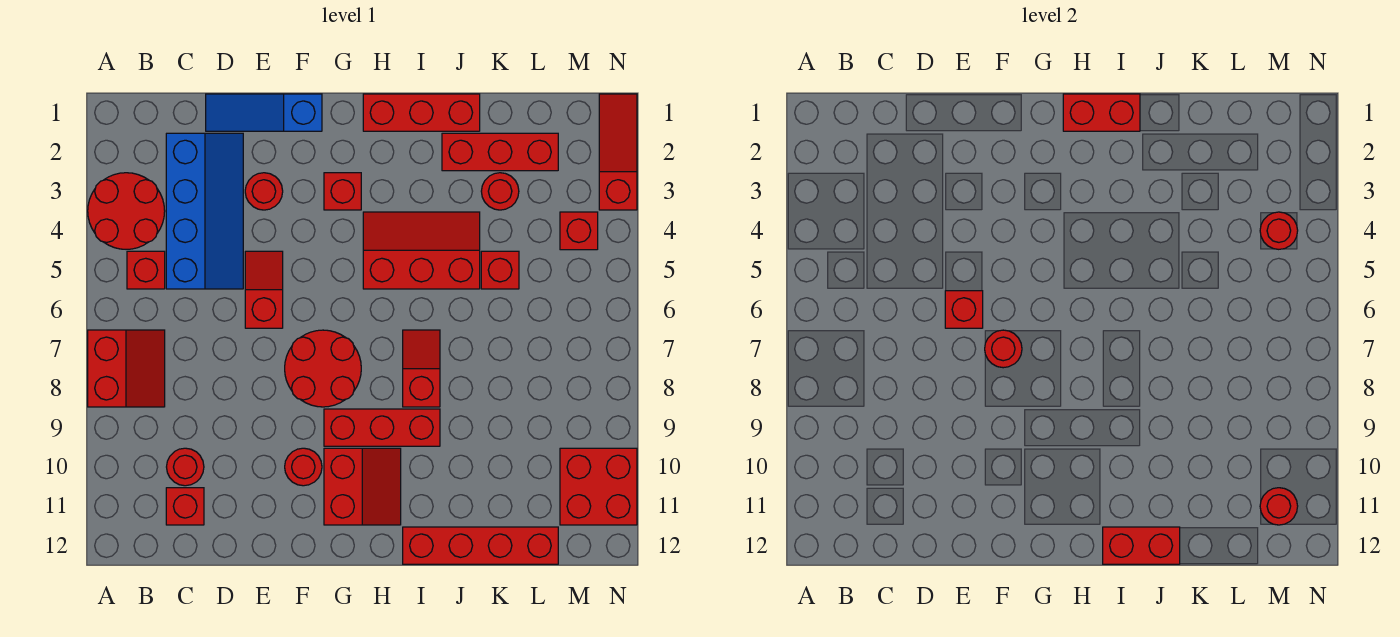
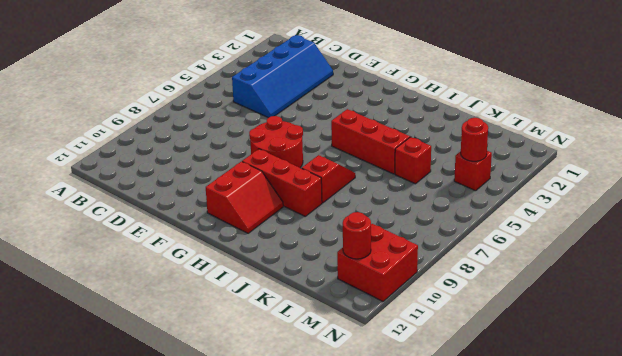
none -> red round brick A3:B4 level 1
none -> red slope A7:B8 level 1 top A
none -> red brick B5 level 1
none -> red round brick C10 level 1

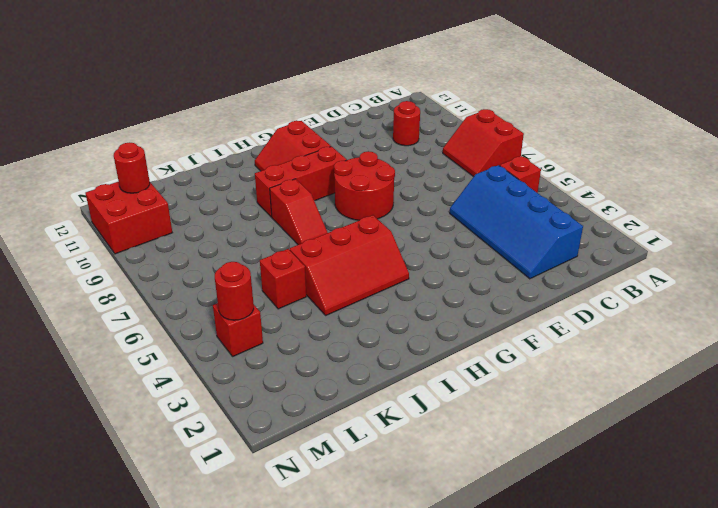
none -> red round brick A3:B4 level 1
none -> red brick C11 level 1
none -> blue slope D1:F1 level 1 top F
none -> red round brick E3 level 1

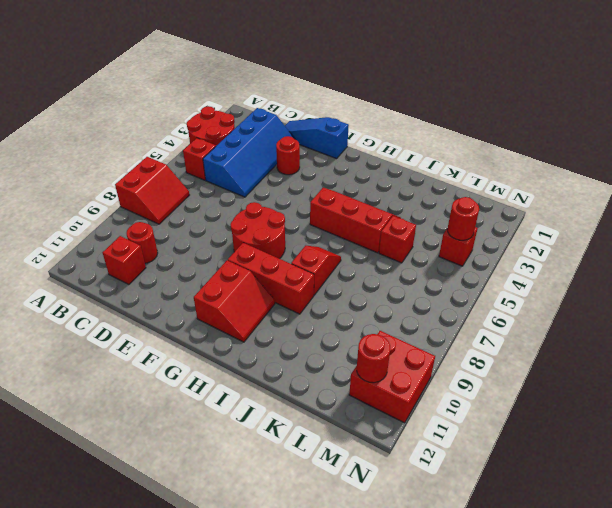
none -> red slope E5:E6 level 1 top 6
none -> red round brick F10 level 1
none -> red brick G3 level 1
none -> red brick H1:J1 level 1

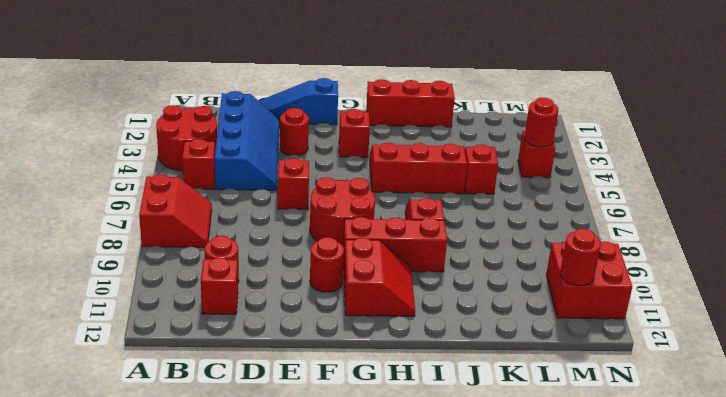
none -> red brick I12:L12 level 1
none -> red brick J2:L2 level 1
none -> red round brick K3 level 1
none -> red slope N1:N3 level 1 top 3

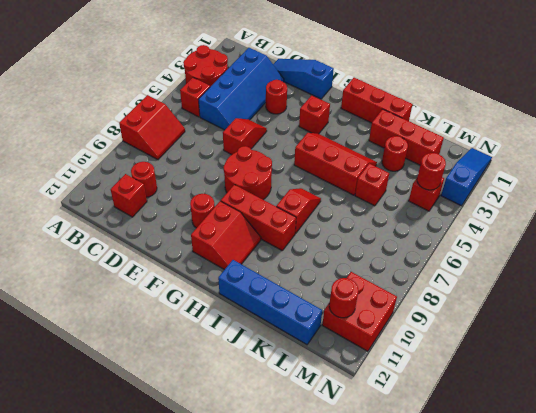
blue brick I12:L12 level 1 -> red brick I12:L12 level 1
blue slope N1:N3 level 1 top 3 -> red slope N1:N3 level 1 top 3
none -> red brick E6 level 2
none -> red round brick F7 level 2
none -> red brick H1:I1 level 2
none -> red brick I12:J12 level 2

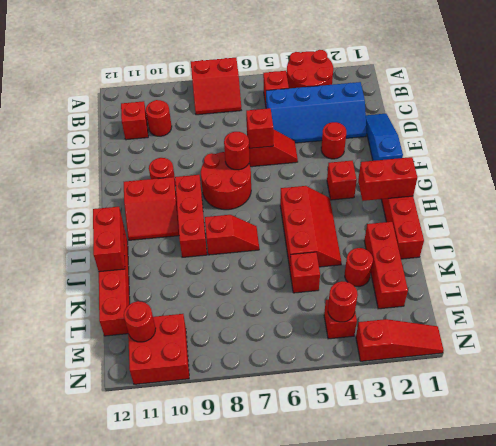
red brick H1:H2 level 2 -> red brick H1:I1 level 2

